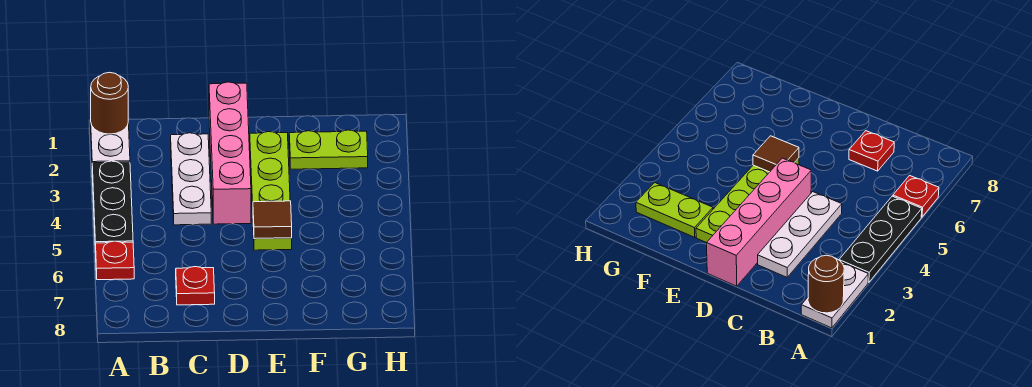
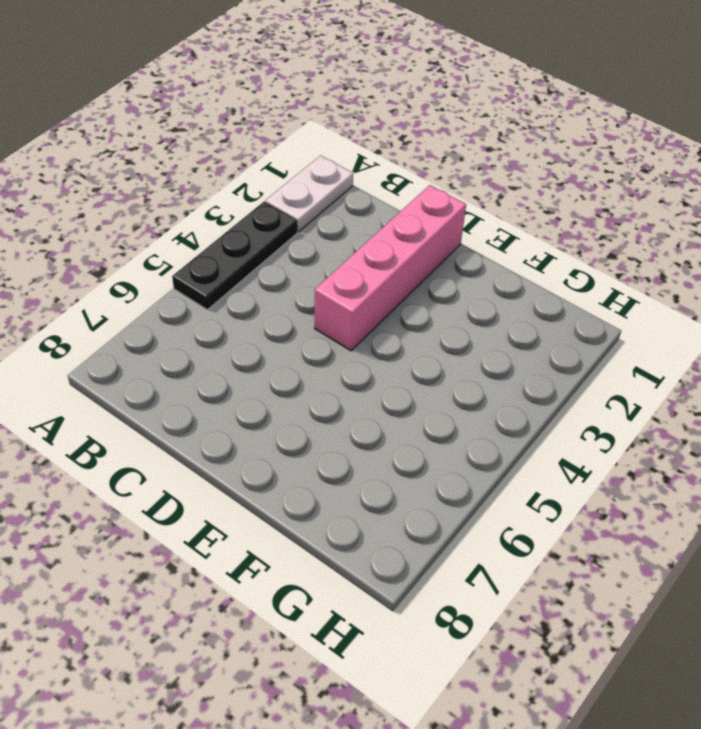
none -> red plate A6 level 1
none -> white plate C2:C4 level 1

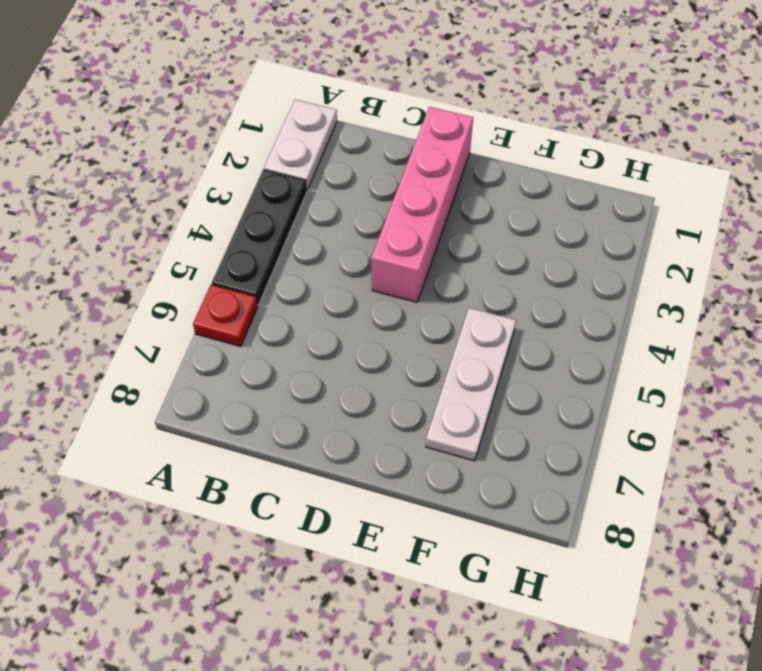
white plate F5:F7 level 1 -> white plate C2:C4 level 1
none -> red plate C7 level 1
none -> lime plate E2:E5 level 1

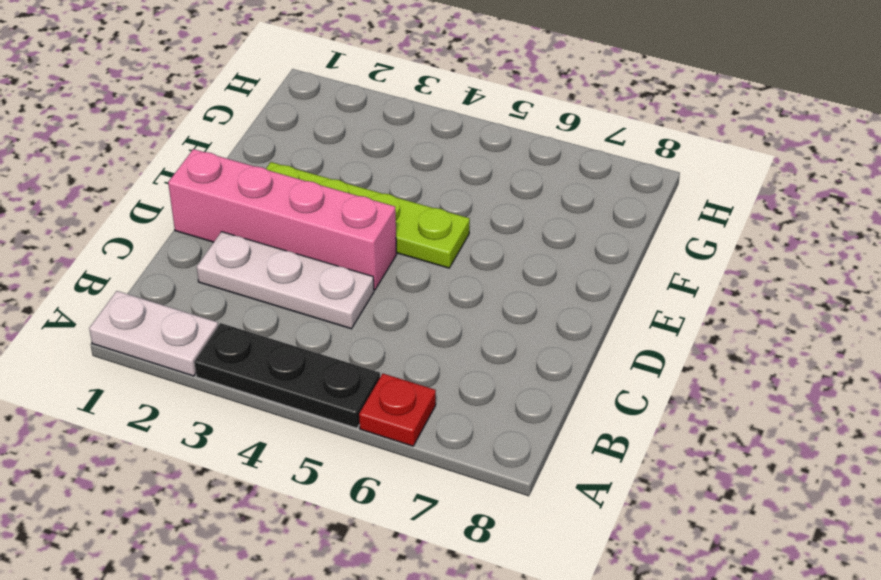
none -> red plate C7 level 1
none -> lime plate F2:G2 level 1

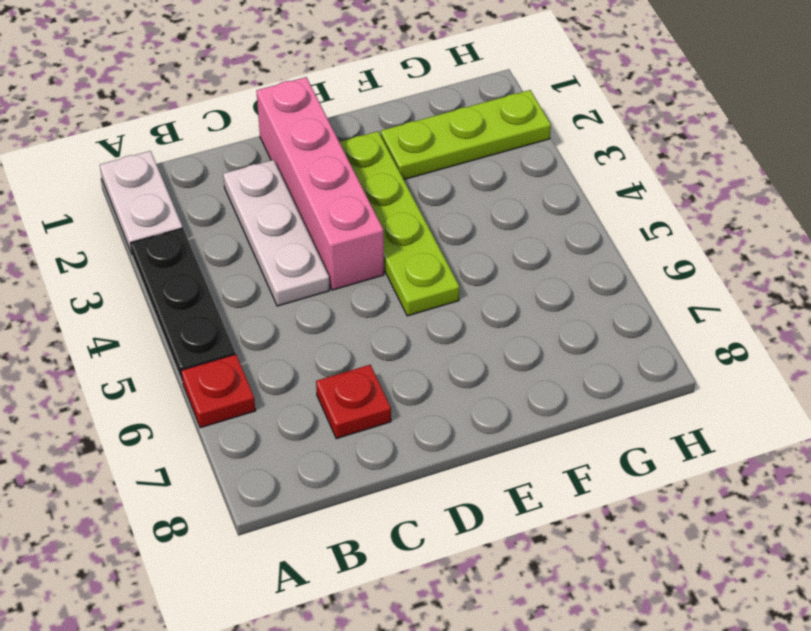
lime plate F2:H2 level 1 -> lime plate F2:G2 level 1
none -> brown round brick A1 level 2
none -> brown tile E5 level 2

